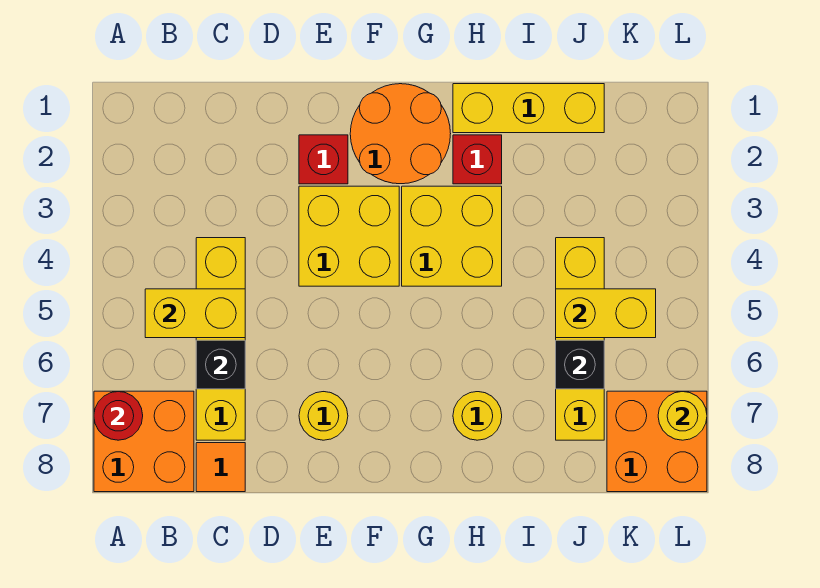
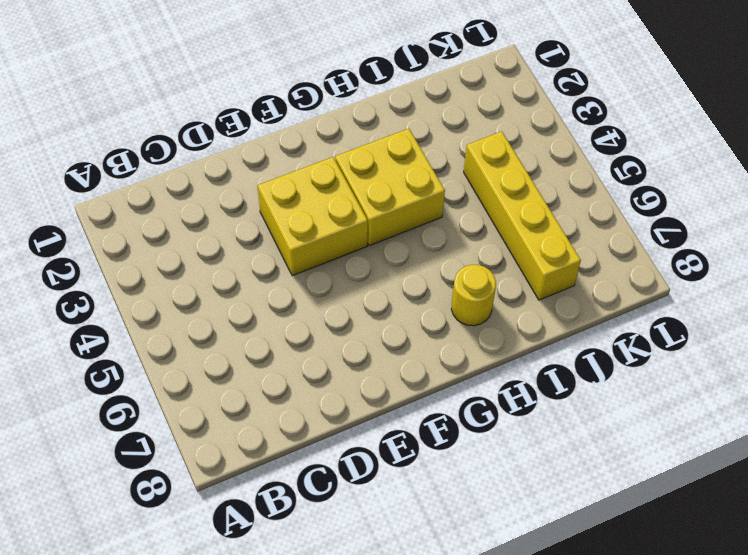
none -> orange brick A7:B8 level 1
none -> yellow brick C4:C7 level 1
none -> orange tile C8 level 1

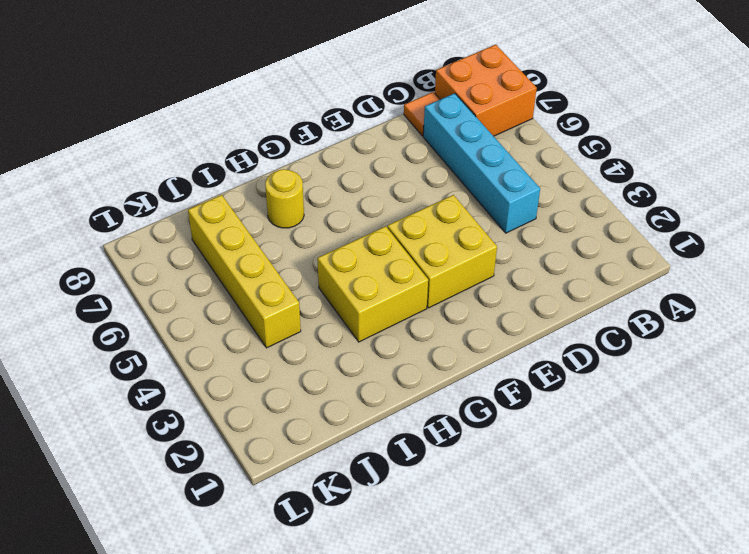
cyan brick C4:C7 level 1 -> yellow brick C4:C7 level 1
none -> red brick E2 level 1
none -> yellow round brick E7 level 1
none -> orange round brick F1:G2 level 1

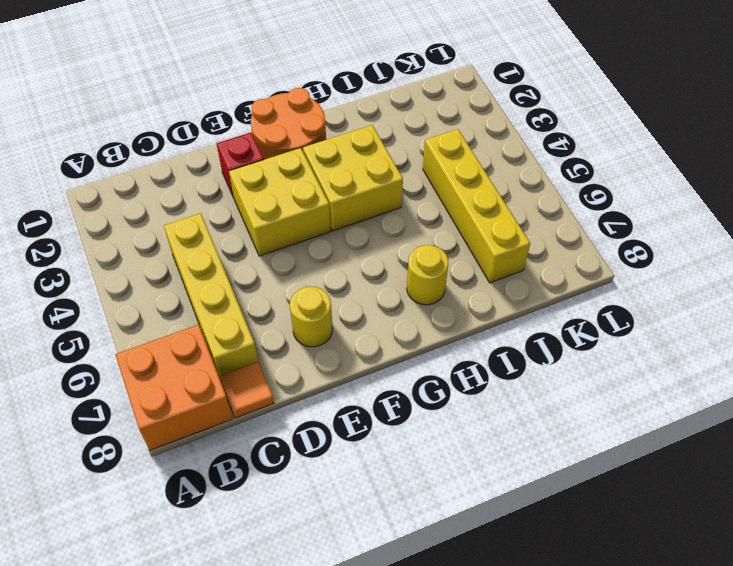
none -> yellow brick H1:J1 level 1
none -> red brick H2 level 1
none -> orange brick K7:L8 level 1

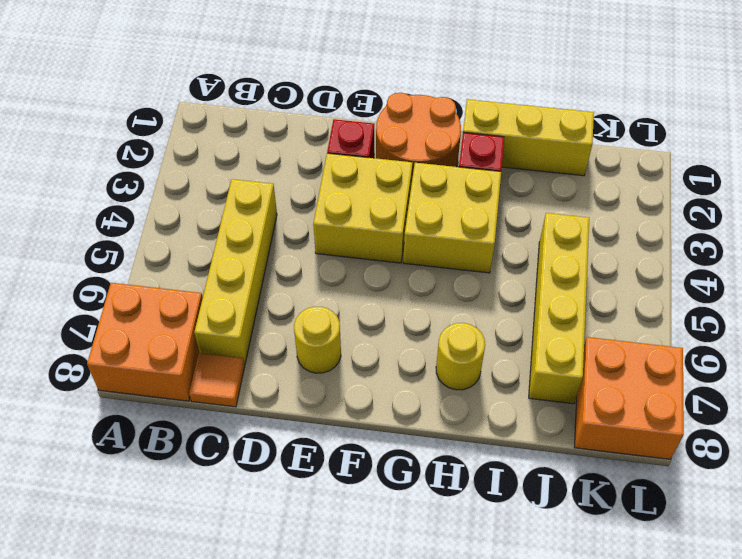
none -> red round brick A7 level 2
none -> yellow brick B5:C5 level 2
none -> black brick C6 level 2

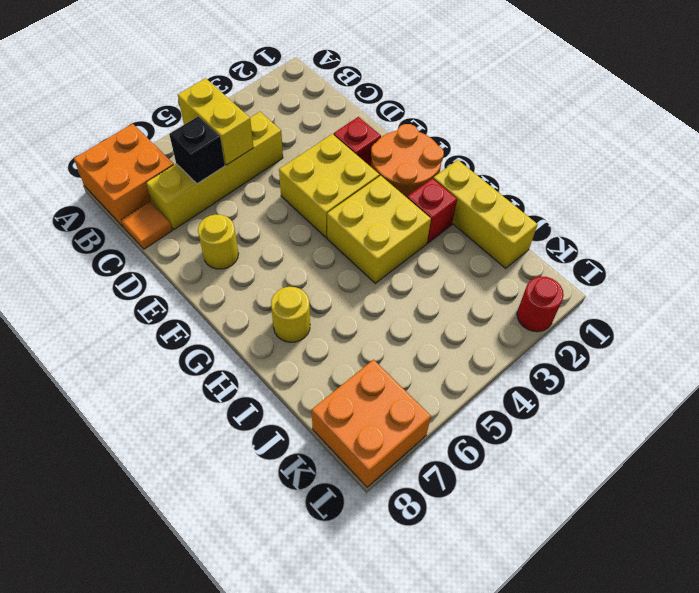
red round brick L2 level 1 -> red round brick A7 level 2
none -> yellow brick J4:J7 level 1
none -> yellow brick J5:K5 level 2
none -> black brick J6 level 2

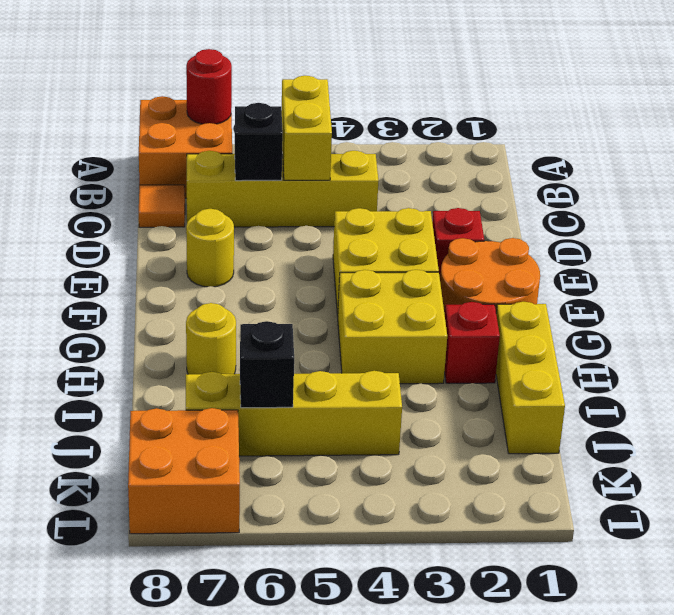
none -> yellow brick J5:K5 level 2
none -> yellow round brick L7 level 2

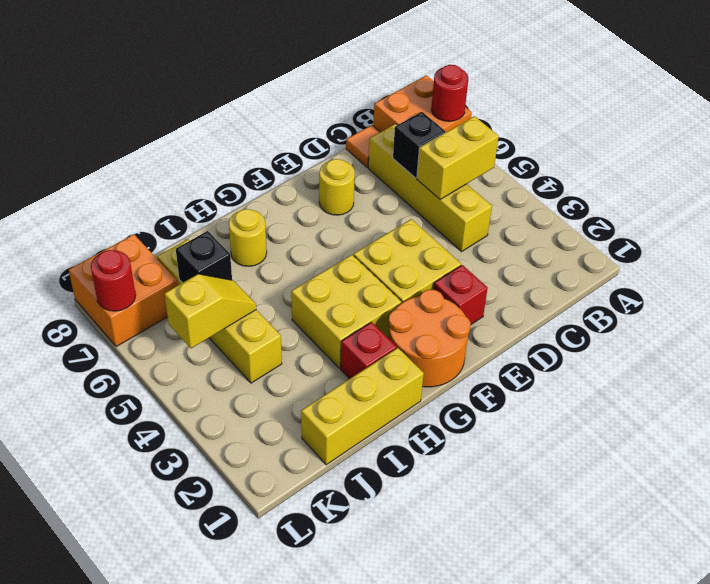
yellow slope J5:K5 level 2 top K -> yellow brick J5:K5 level 2
red round brick L7 level 2 -> yellow round brick L7 level 2

